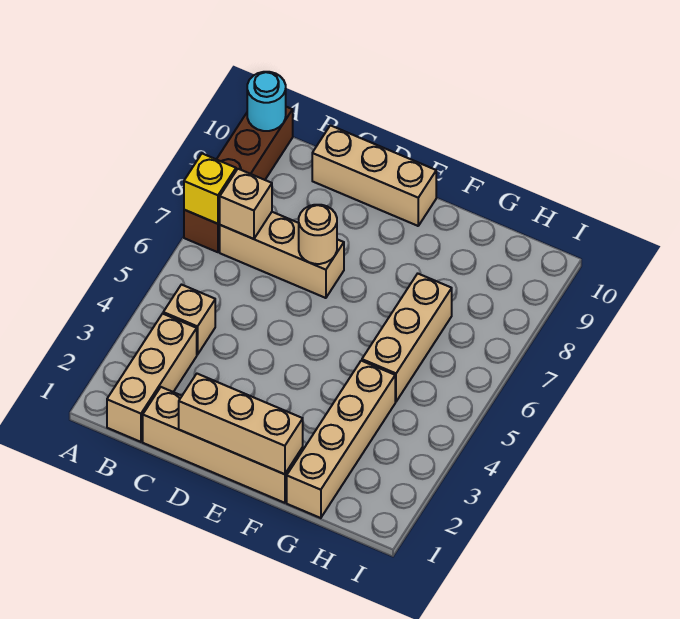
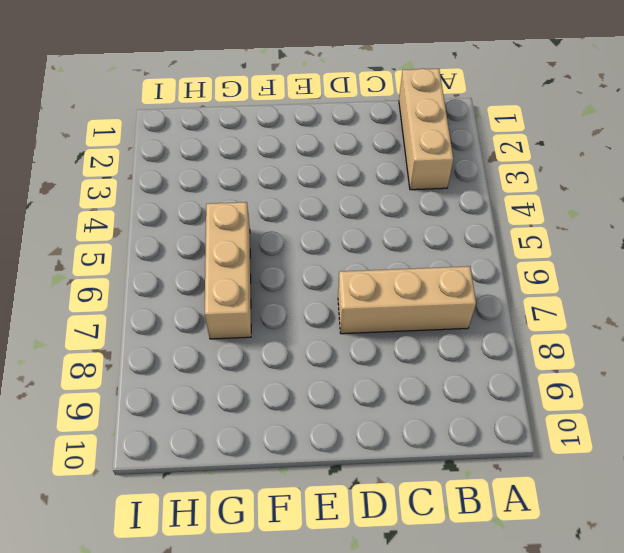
none -> brown brick A7:A10 level 1
none -> tan brick B4 level 1
none -> tan brick C1:F1 level 1

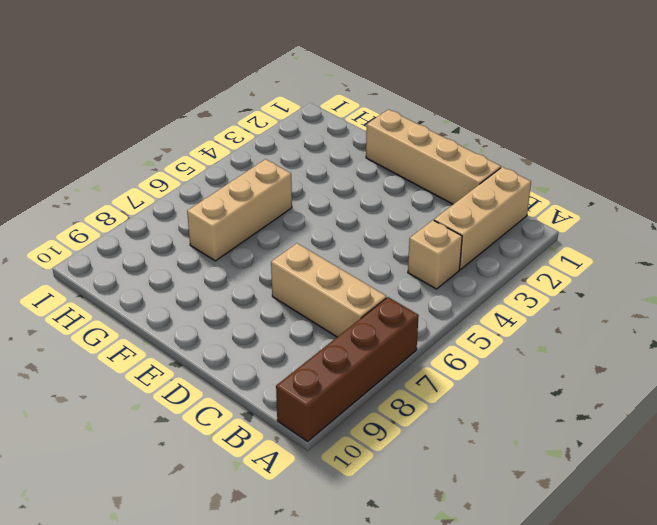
none -> tan brick C10:E10 level 1
none -> tan brick G1:G4 level 1
none -> yellow brick A7 level 2

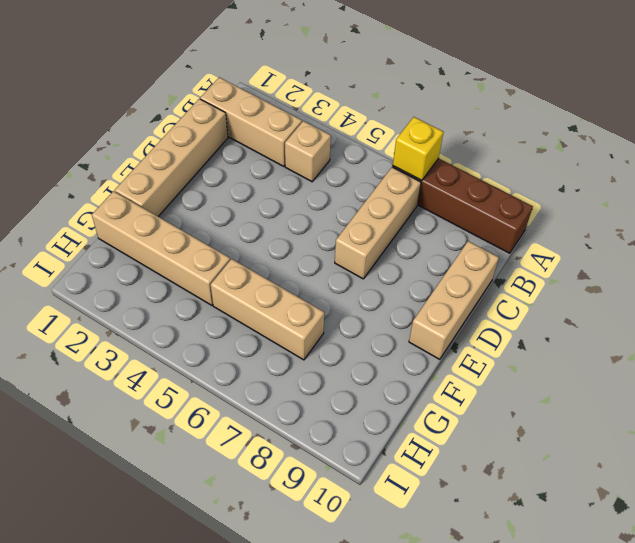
none -> cyan round brick A10 level 2
none -> tan brick B7 level 2
none -> tan brick D1:F1 level 2

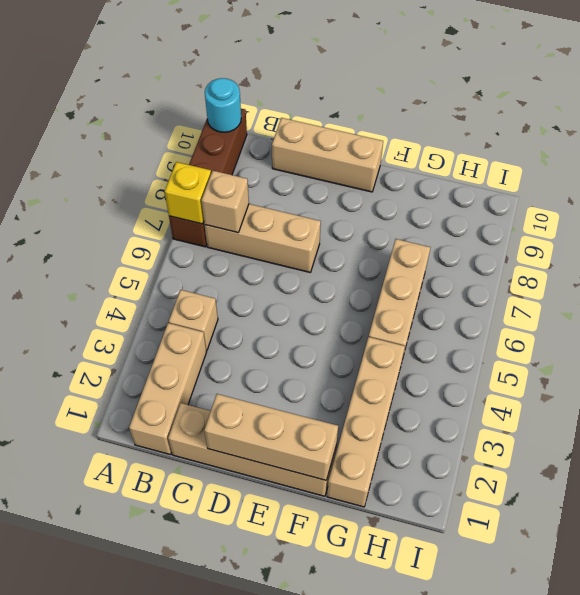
none -> tan round brick D7 level 2

